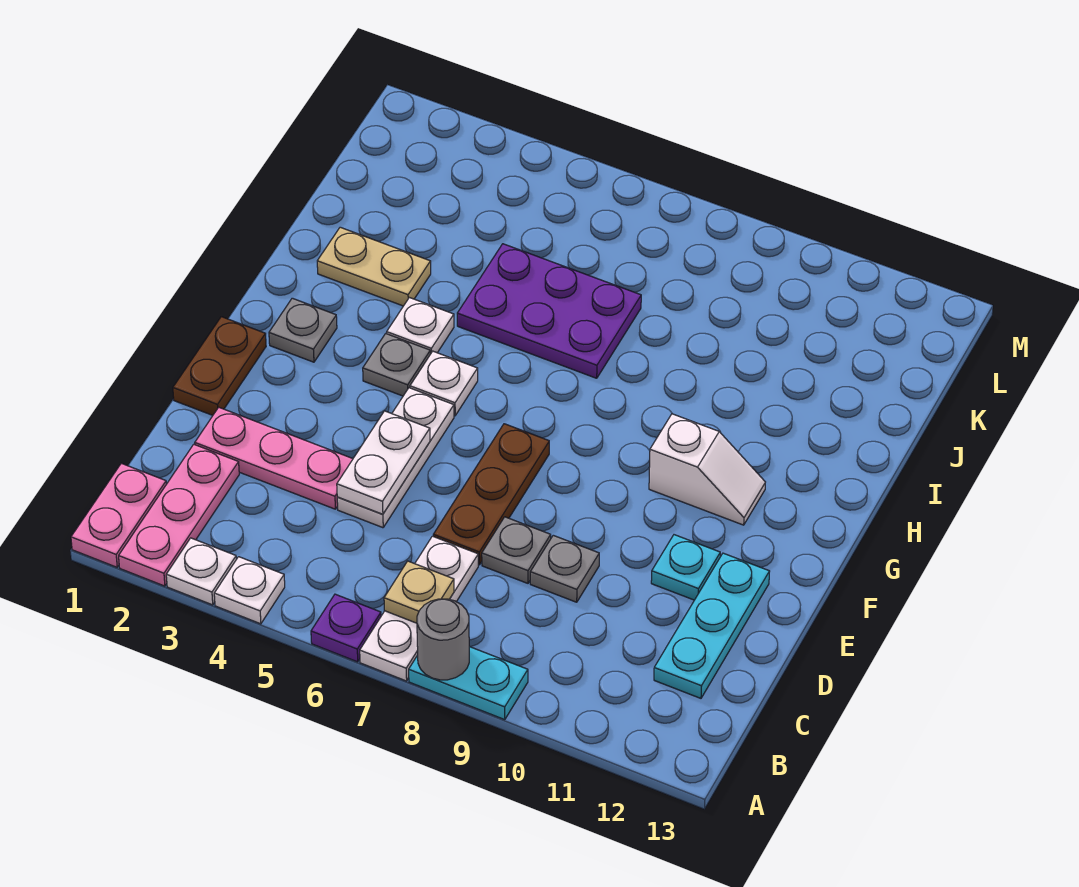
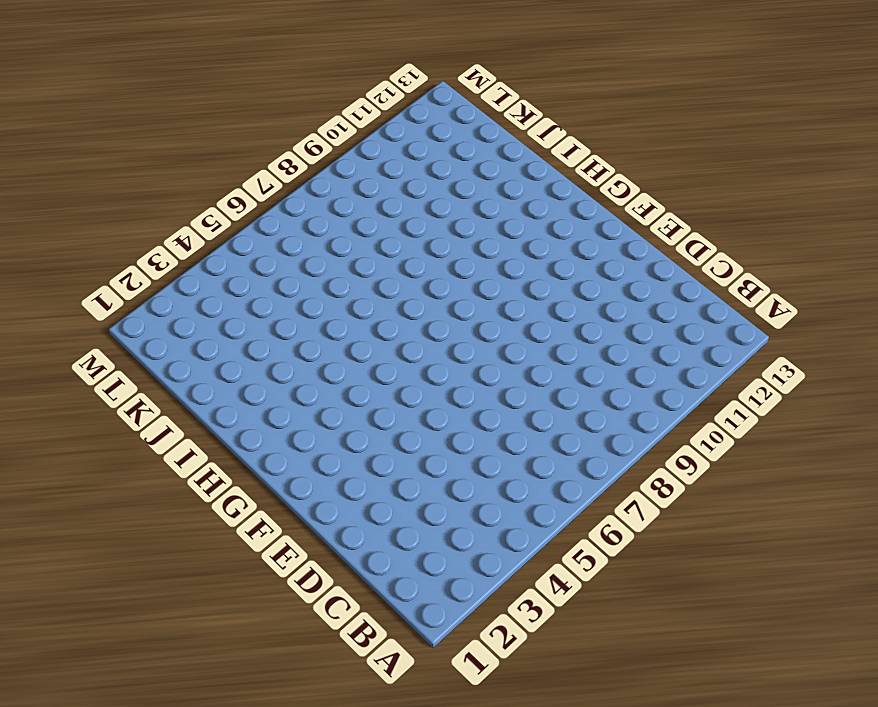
none -> pink plate A1:B1 level 1
none -> pink plate A2:C2 level 1
none -> white plate A3 level 1

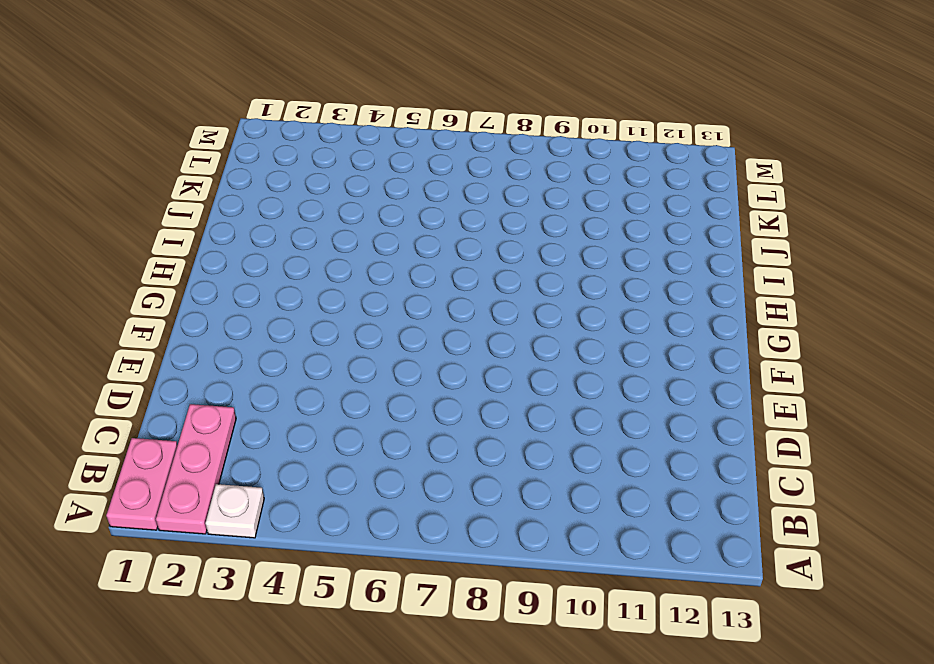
none -> white plate A4 level 1
none -> purple plate A6 level 1
none -> white plate A7:C7 level 1

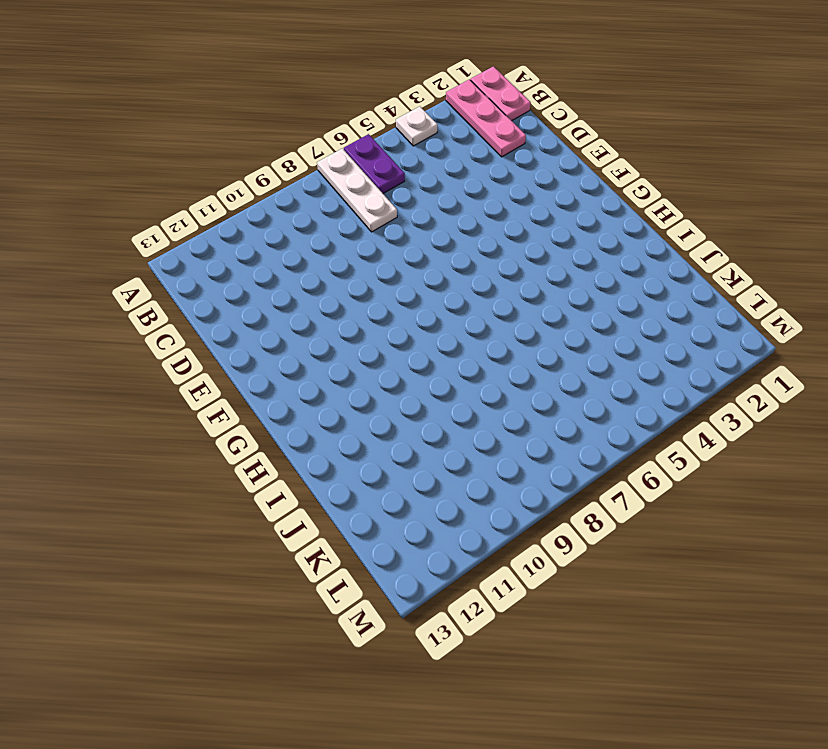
purple plate A6:B6 level 1 -> purple plate A6 level 1
none -> white plate A3 level 1
none -> cyan plate A8:A9 level 1
none -> cyan plate C12:E12 level 1

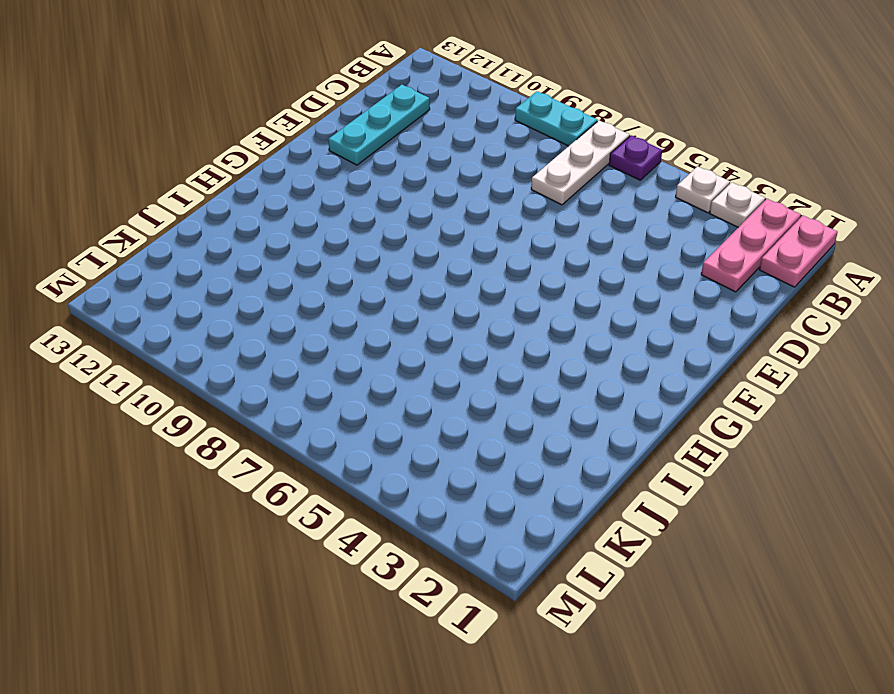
none -> pink plate D2:D4 level 1
none -> white plate D5:F5 level 1
none -> brown plate D7:F7 level 1

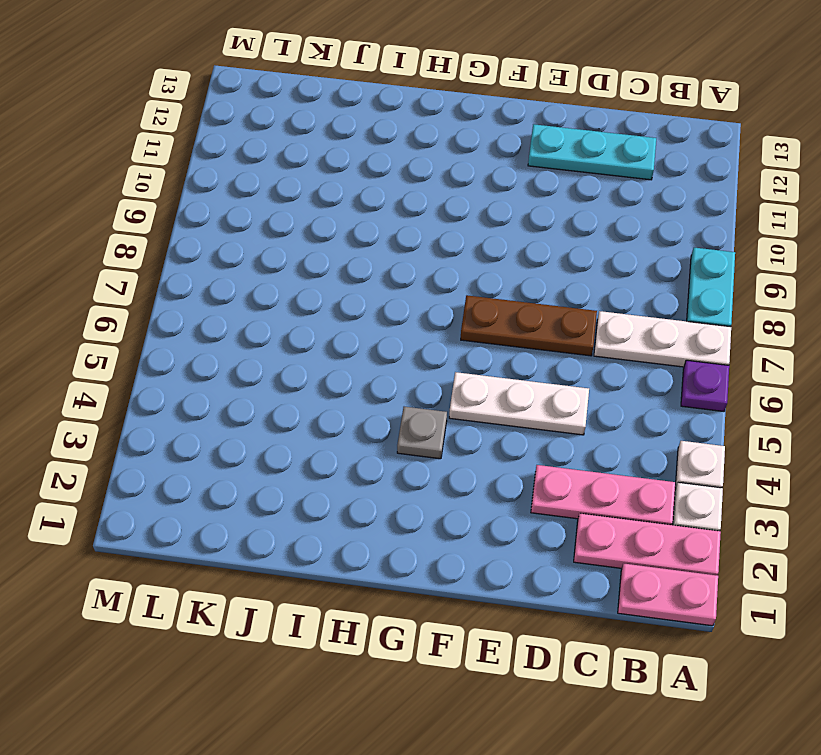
pink plate B3:D3 level 1 -> pink plate D2:D4 level 1
none -> grey plate D8 level 1
none -> grey plate D9 level 1
none -> brown plate E1:F1 level 1

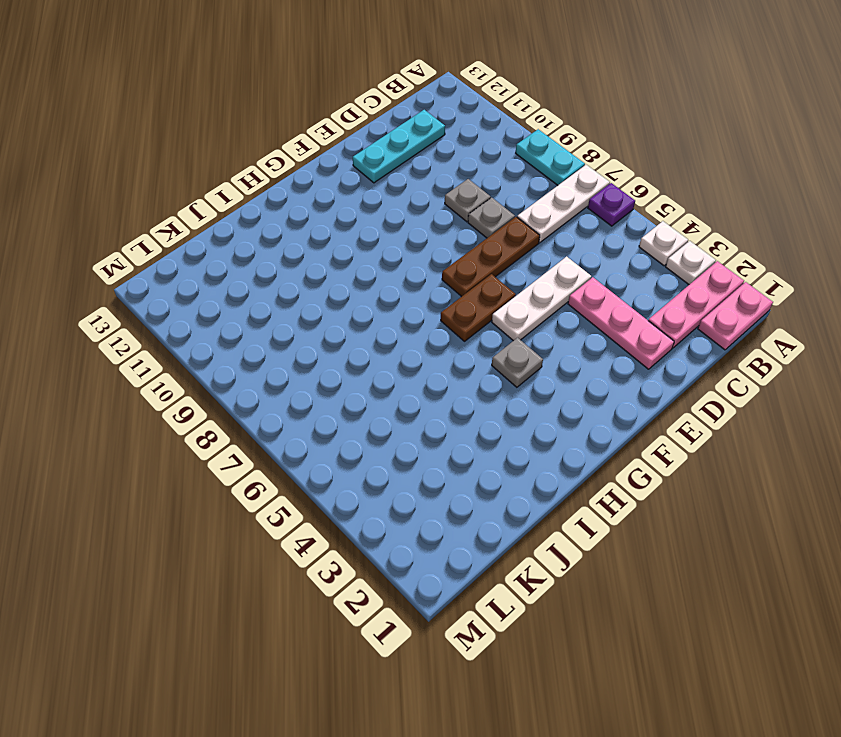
brown plate F6:G6 level 1 -> brown plate E1:F1 level 1
none -> cyan plate E11 level 1
none -> grey plate G2 level 1
none -> white plate G5 level 1

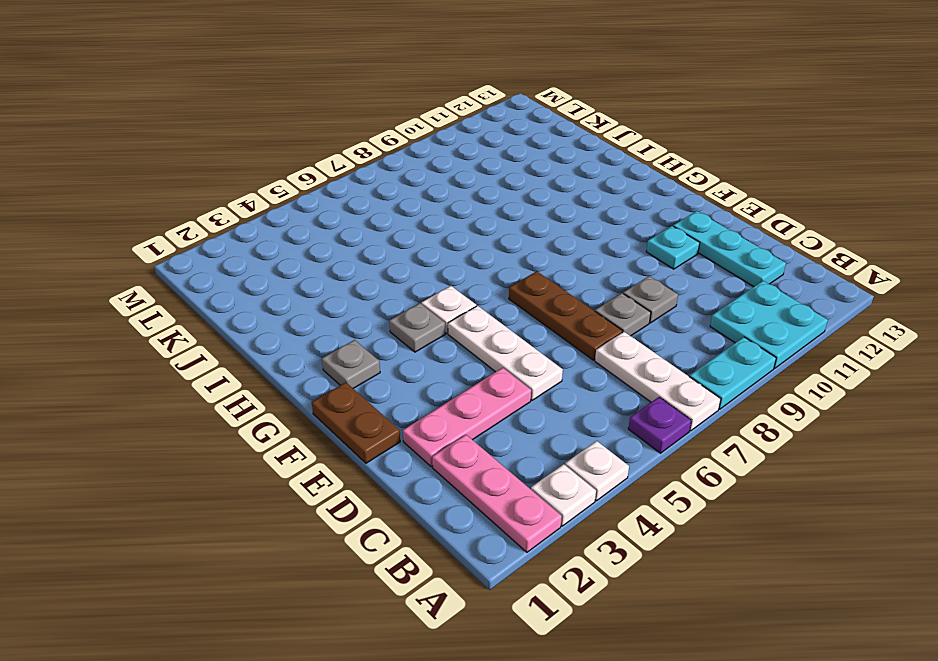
cyan plate A10:B11 level 1 -> none
none -> pink plate A1:B1 level 1
none -> white slope G10:G11 level 1 top 10
none -> white plate H4 level 1

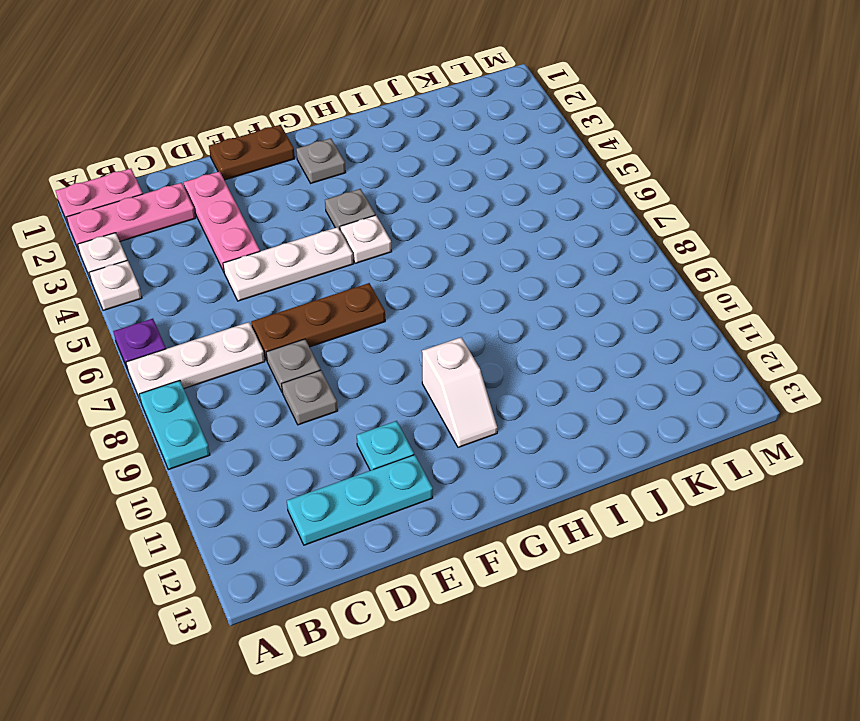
none -> white plate H4 level 1
none -> tan plate I2:I3 level 1
none -> purple plate I5:J7 level 1

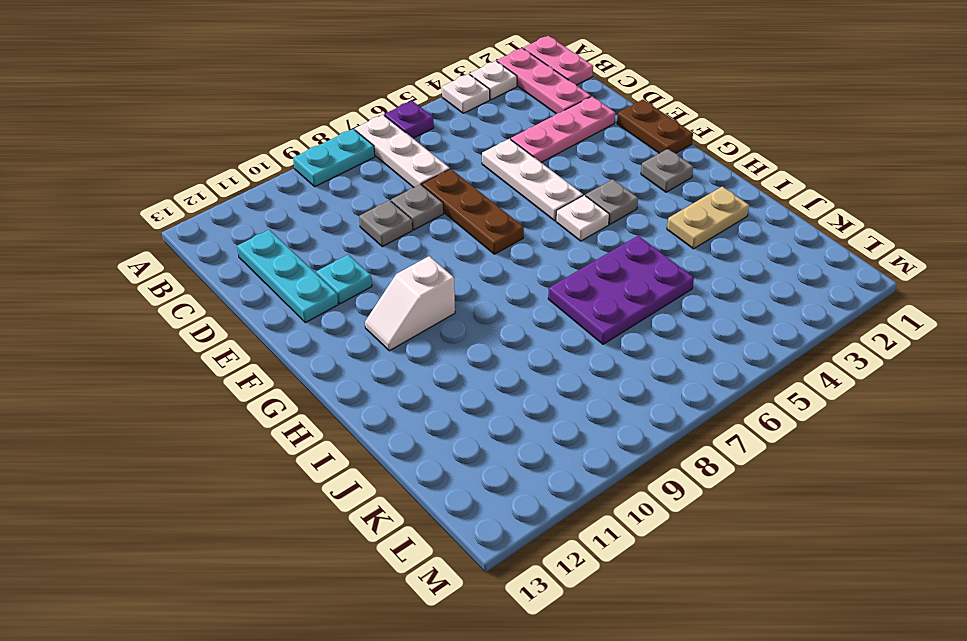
none -> white plate H4 level 1
none -> grey round brick A8 level 2
none -> tan plate B7 level 2

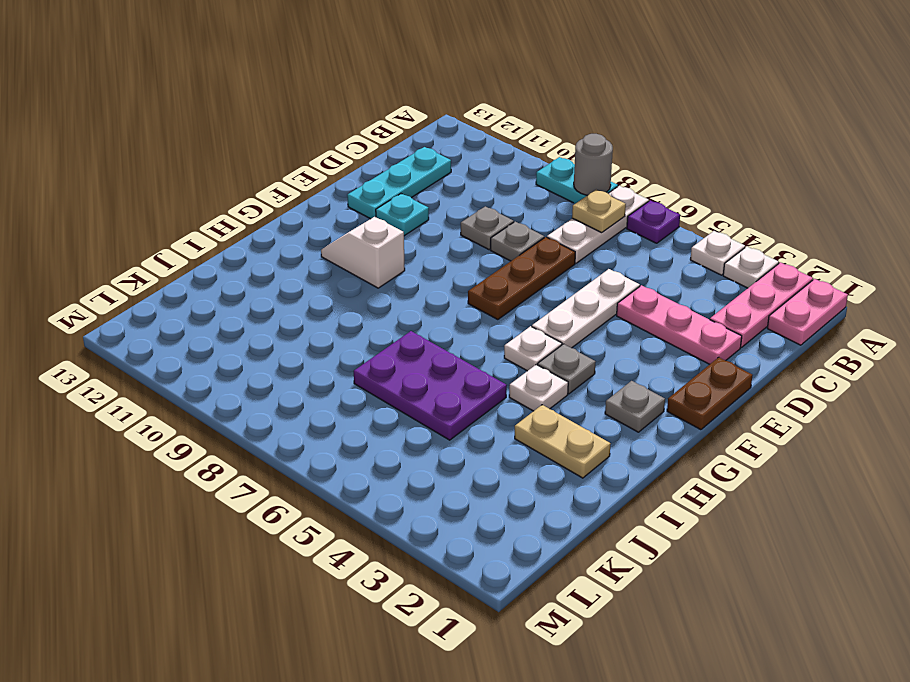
none -> white plate D5:E5 level 2

